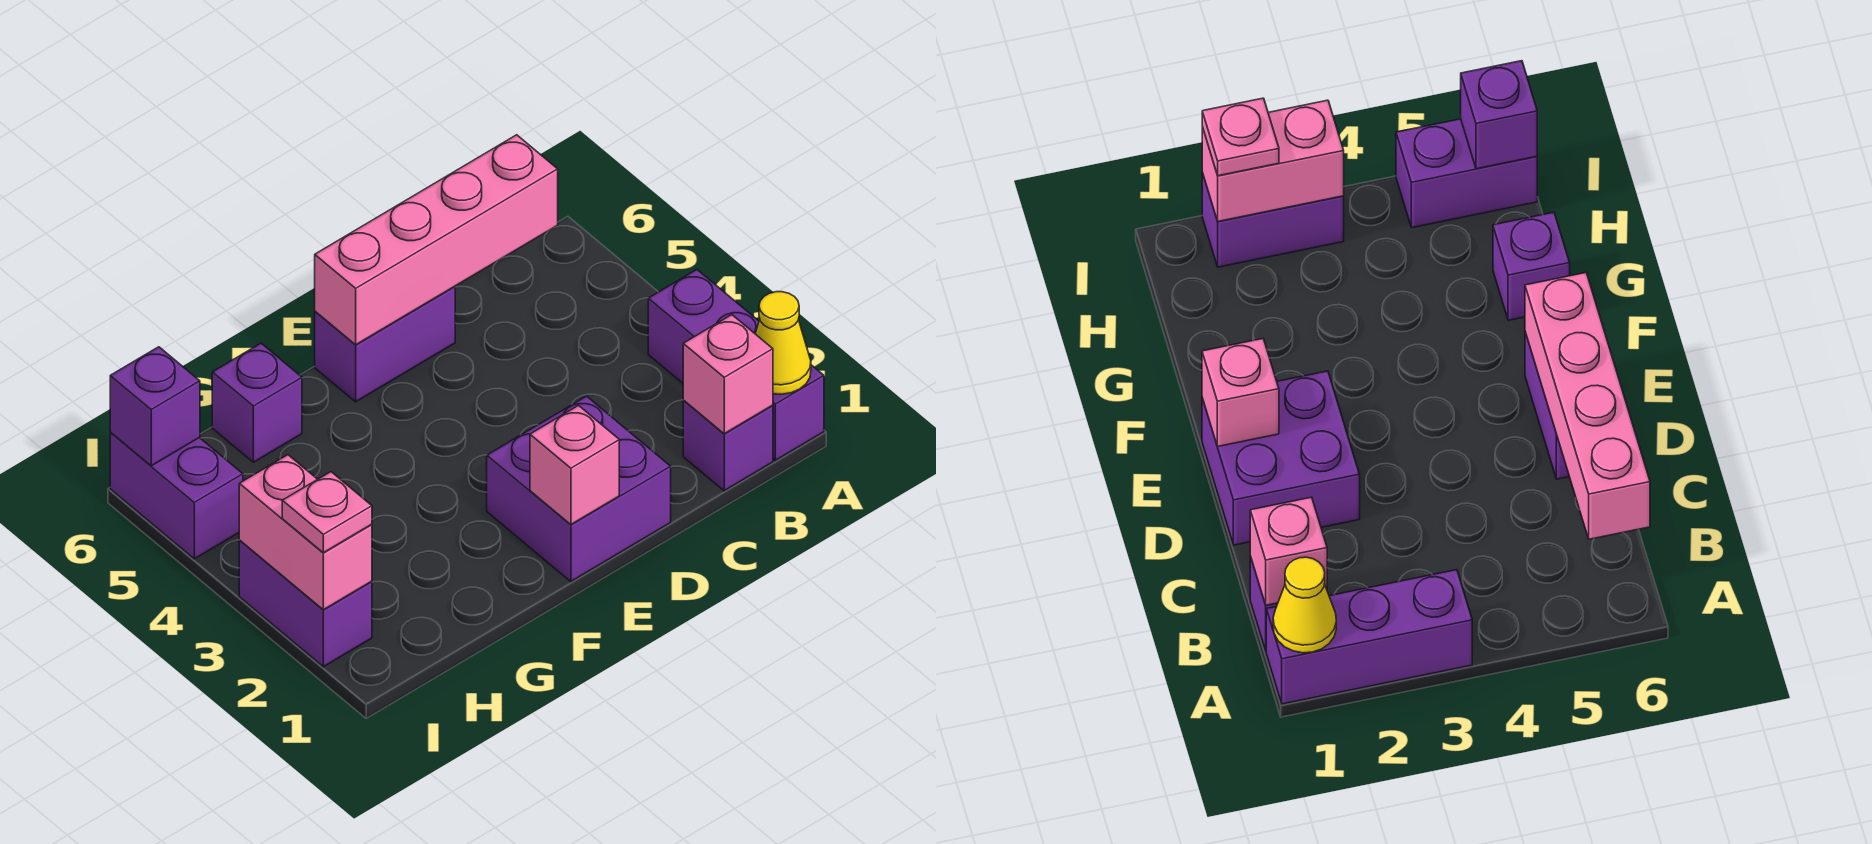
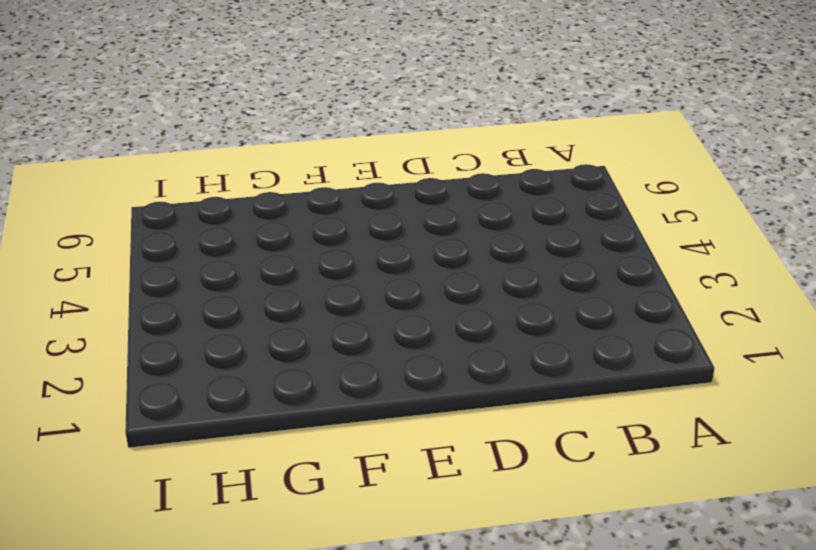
none -> purple brick A1:A3 level 1
none -> purple brick B1 level 1
none -> purple brick D1:E2 level 1

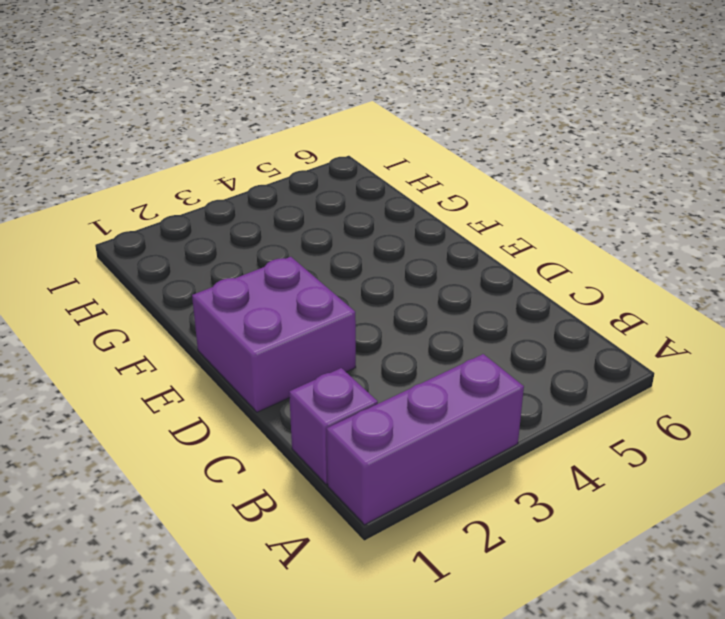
none -> purple brick D6:E6 level 1
none -> purple brick G6 level 1
none -> purple brick I2:I3 level 1

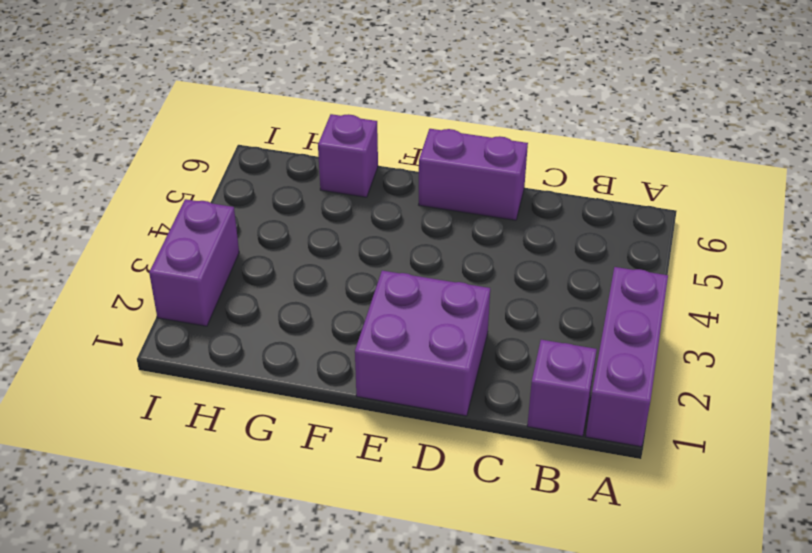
none -> purple brick I5:I6 level 1
none -> yellow cone A1 level 2
none -> pink brick B1 level 2

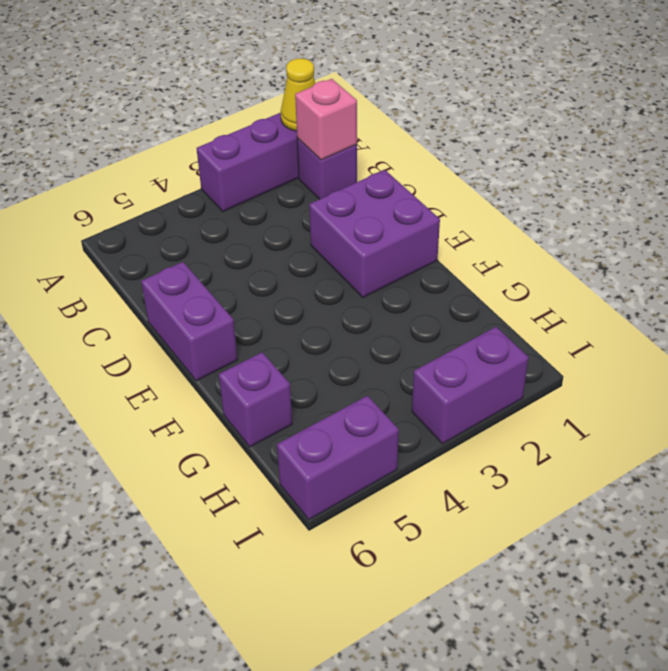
none -> pink brick B6:E6 level 2
none -> pink brick E1 level 2
none -> pink brick I2:I3 level 2

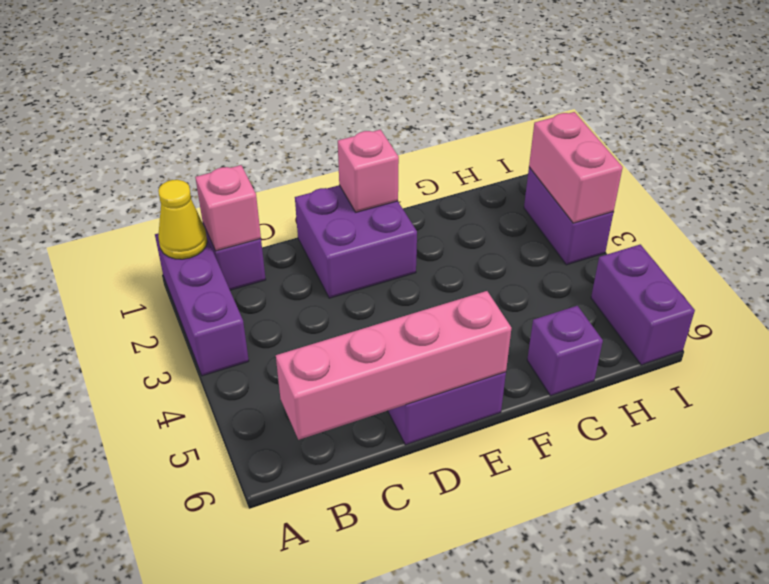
none -> purple brick I6 level 2
none -> pink plate I2 level 3

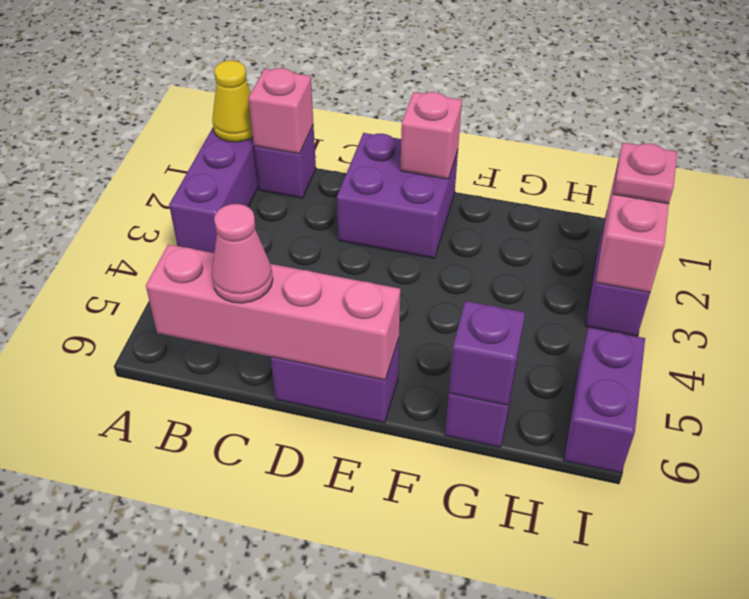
pink cone C6 level 3 -> none
purple brick G6 level 2 -> purple brick I6 level 2

